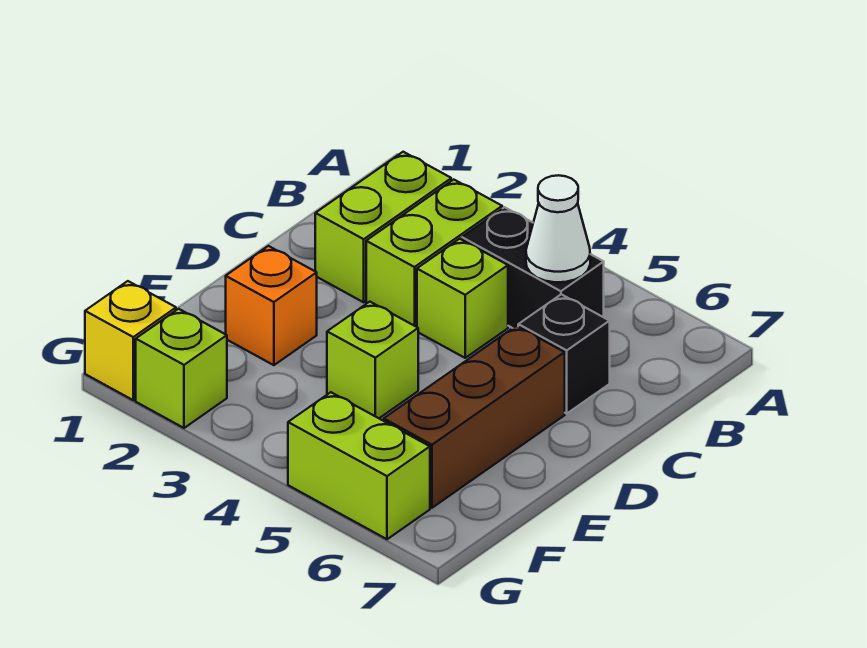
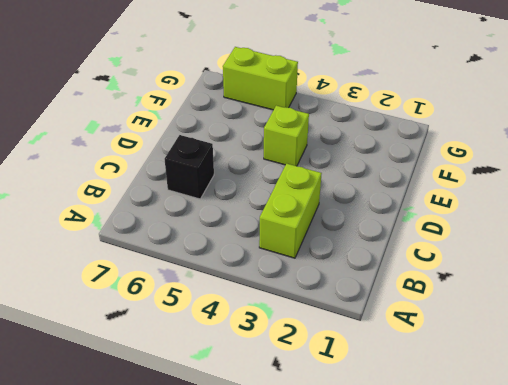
none -> lime brick B2:C2 level 1
none -> black brick B4:B5 level 1
none -> lime brick C4 level 1

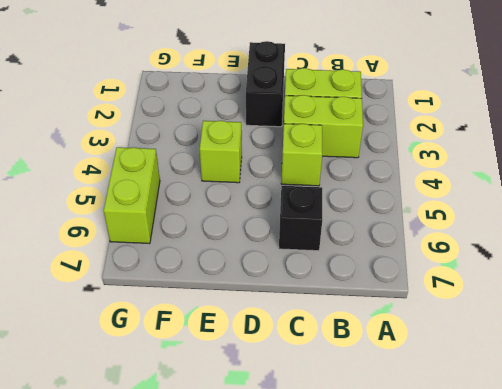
black brick D1:D2 level 1 -> black brick B4:B5 level 1
none -> brown brick D6:F6 level 1
none -> orange brick E2 level 1
none -> yellow brick G1 level 1

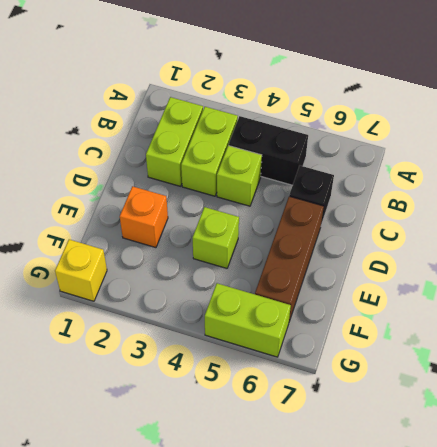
none -> lime brick G2 level 1
none -> white cone B5 level 2

